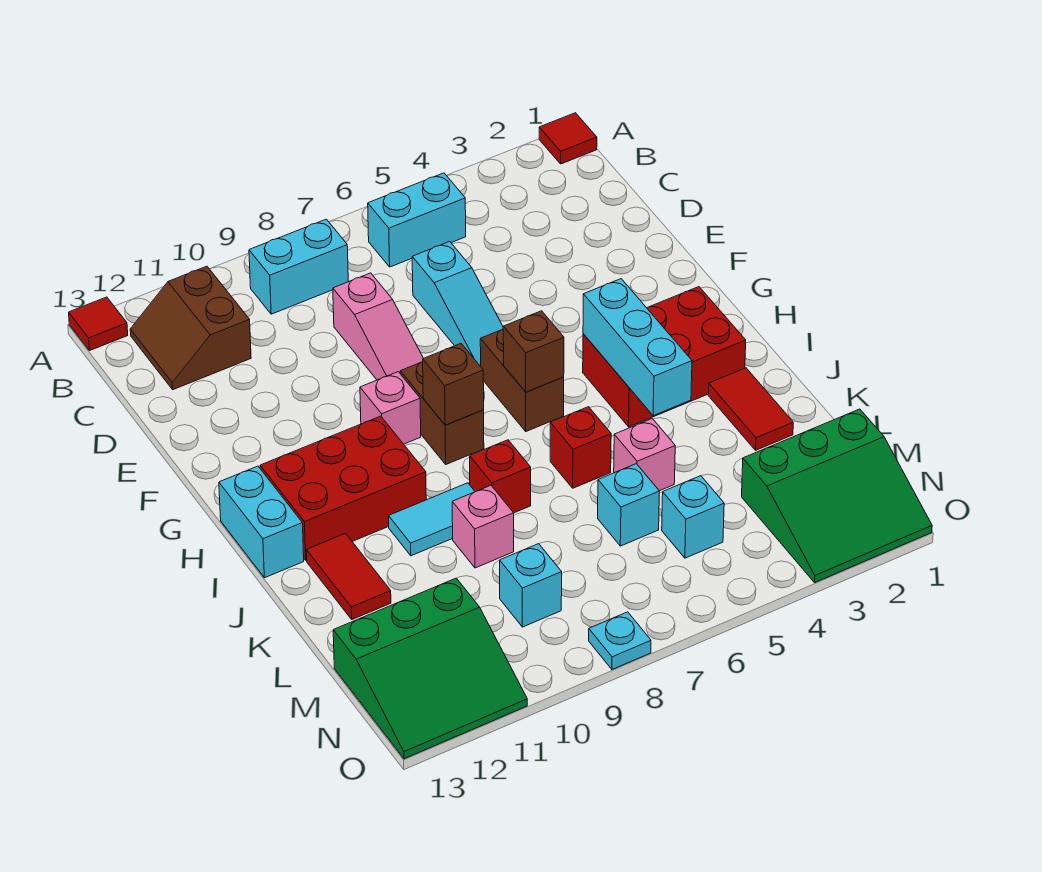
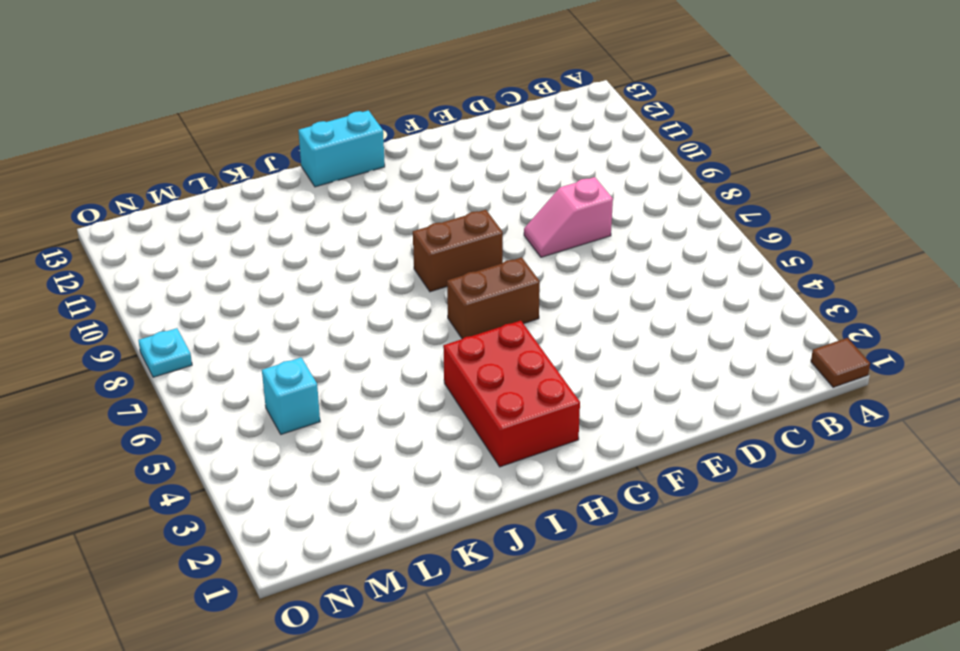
brown tile A1 level 1 -> red tile A1 level 1
pink slope D8:E8 level 1 top D -> pink slope D8:F8 level 1 top D
none -> red tile A13 level 1
none -> cyan brick B5:B6 level 1
none -> cyan brick B8:B9 level 1

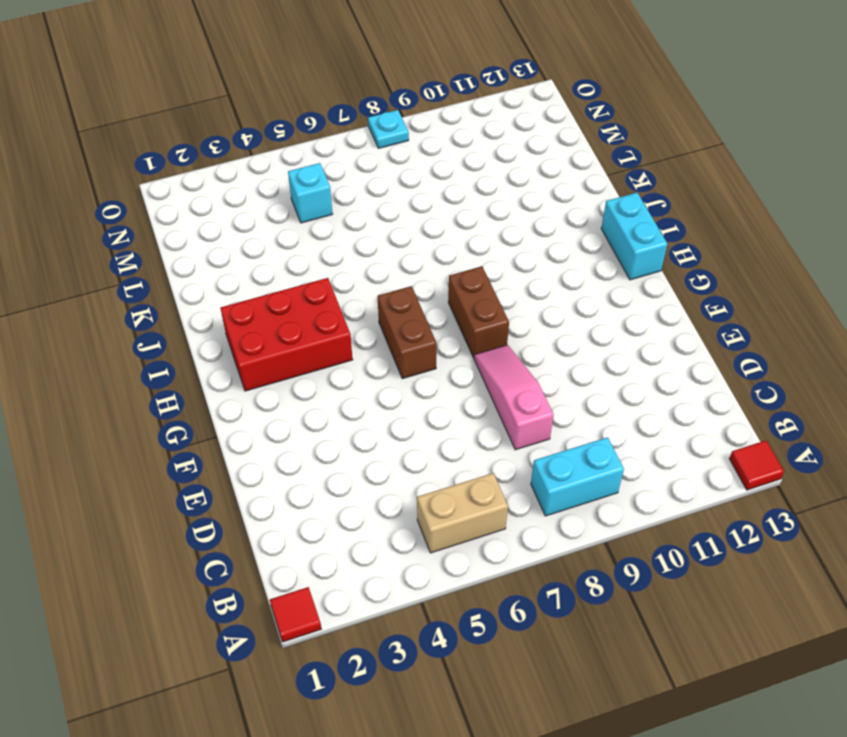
tan brick B5:B6 level 1 -> cyan brick B5:B6 level 1
none -> brown slope B11:C12 level 1 top 11
none -> cyan slope D6:F6 level 1 top D
none -> pink brick G9 level 1

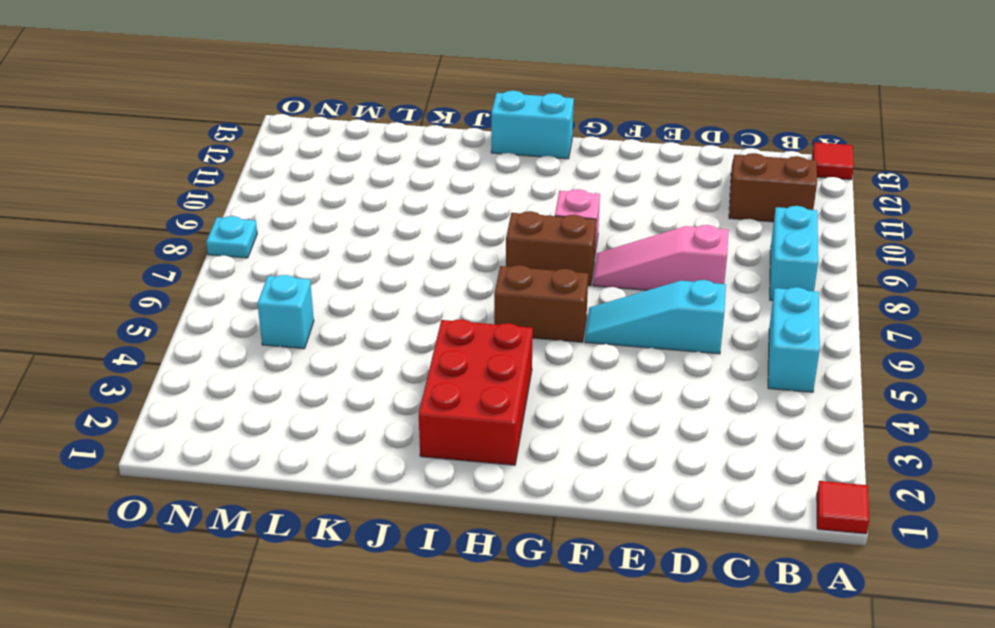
none -> red brick H10:I12 level 1
none -> red tile J2:K2 level 1
none -> red brick J6 level 1

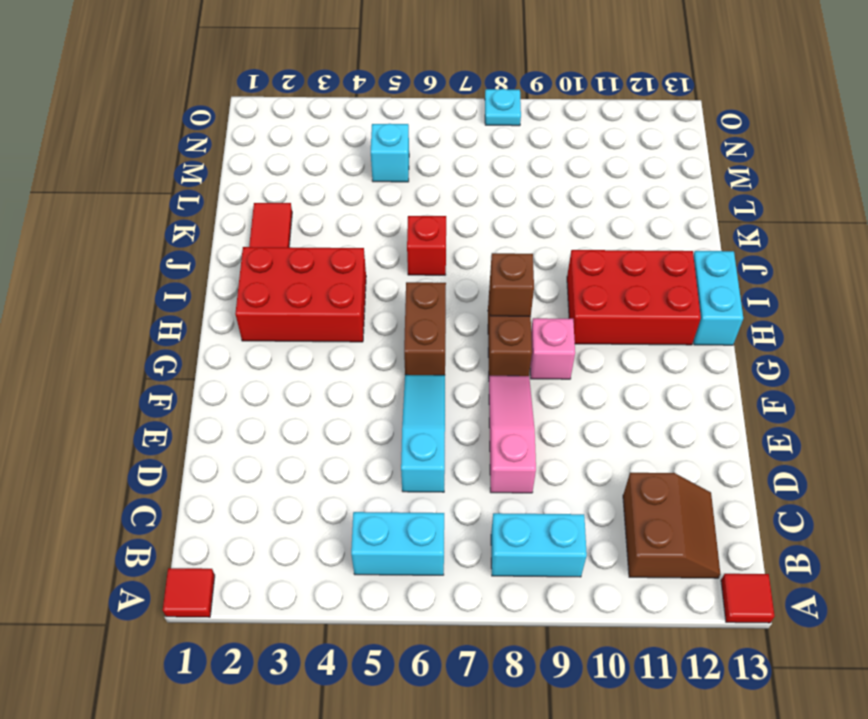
none -> red brick J8 level 1
none -> cyan tile J9:J10 level 1
none -> red tile J12:K12 level 1

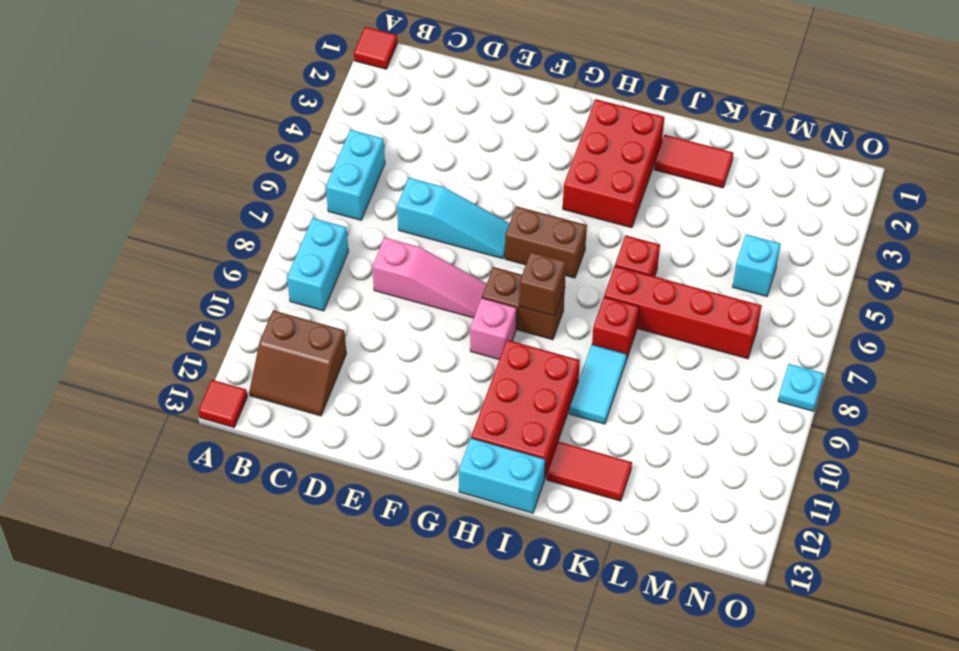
red brick J7:M7 level 1 -> none
none -> pink brick K5 level 1
none -> pink brick K9 level 1
none -> cyan brick L6 level 1

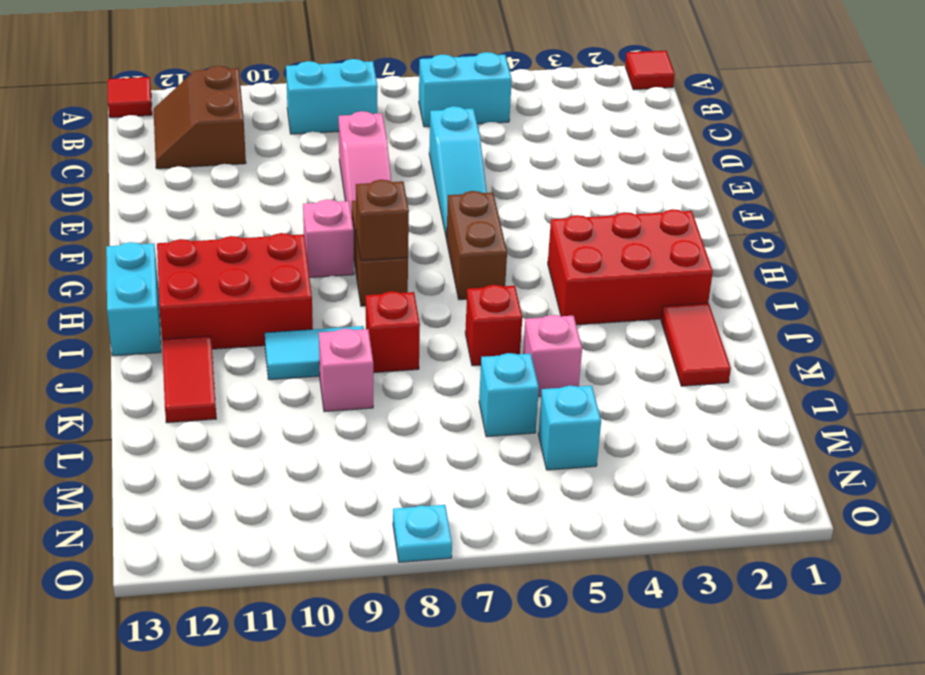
none -> green slope M1:O3 level 1 top M
none -> cyan brick M9 level 1
none -> green slope M11:O13 level 1 top M

